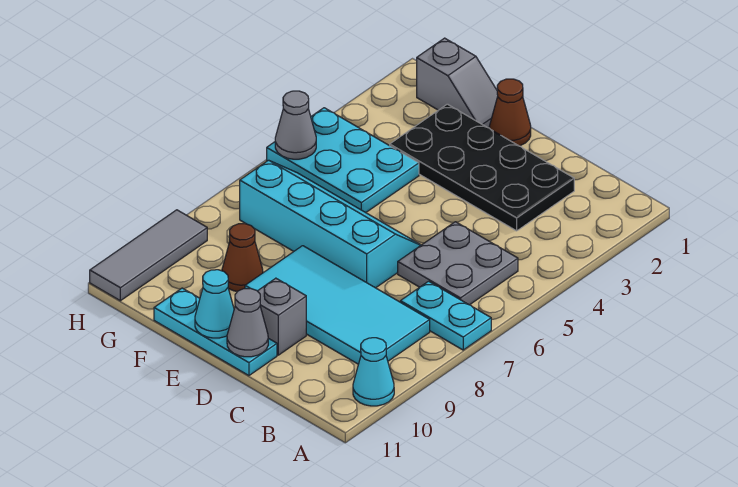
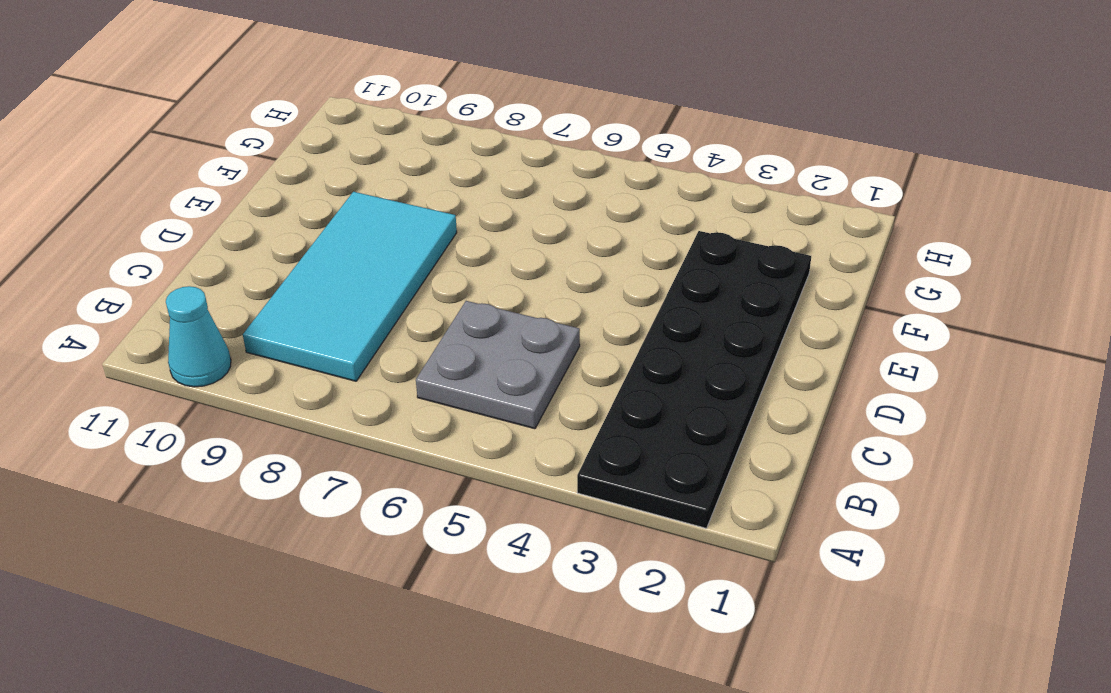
black plate A2:F3 level 1 -> black plate C2:F3 level 1
none -> cyan plate A7:B7 level 1
none -> cyan slope D6:G7 level 1 top 7
none -> grey brick D10 level 1

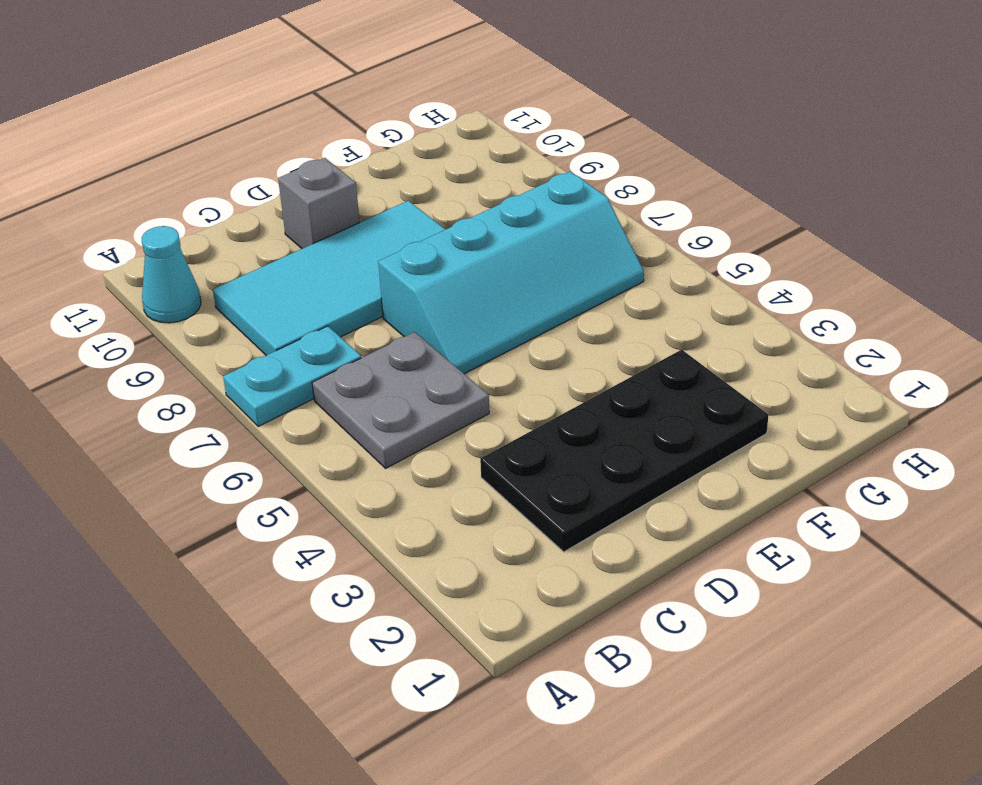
none -> cyan plate D11:F11 level 1
none -> brown cone E1 level 1
none -> grey slope F1:G1 level 1 top G

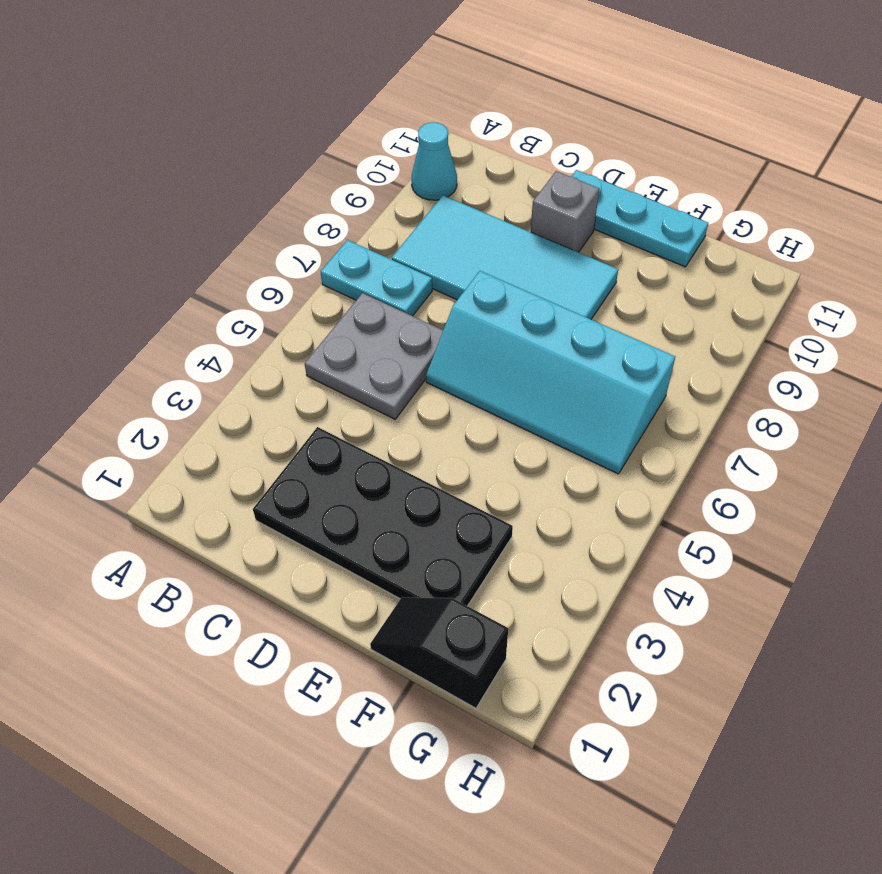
black slope F1:G1 level 1 top G -> grey slope F1:G1 level 1 top G
none -> brown cone E1 level 1
none -> cyan plate F4:H5 level 1
none -> brown cone F9 level 1

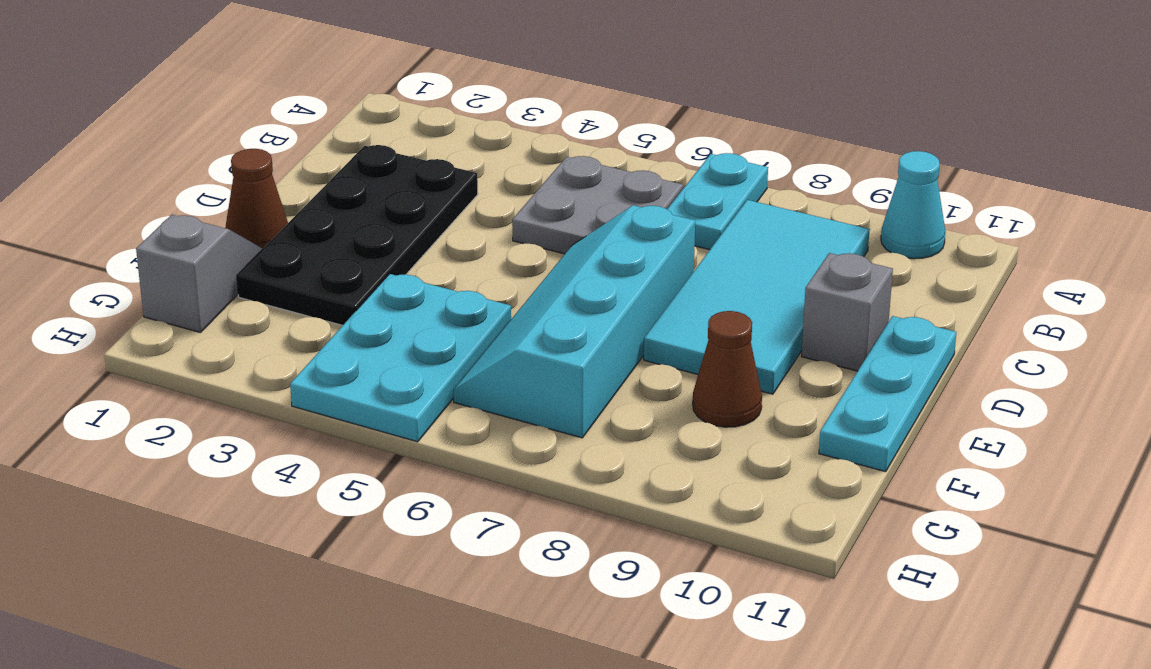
none -> grey tile H9:H11 level 1
none -> grey cone D11 level 2
none -> cyan cone E11 level 2

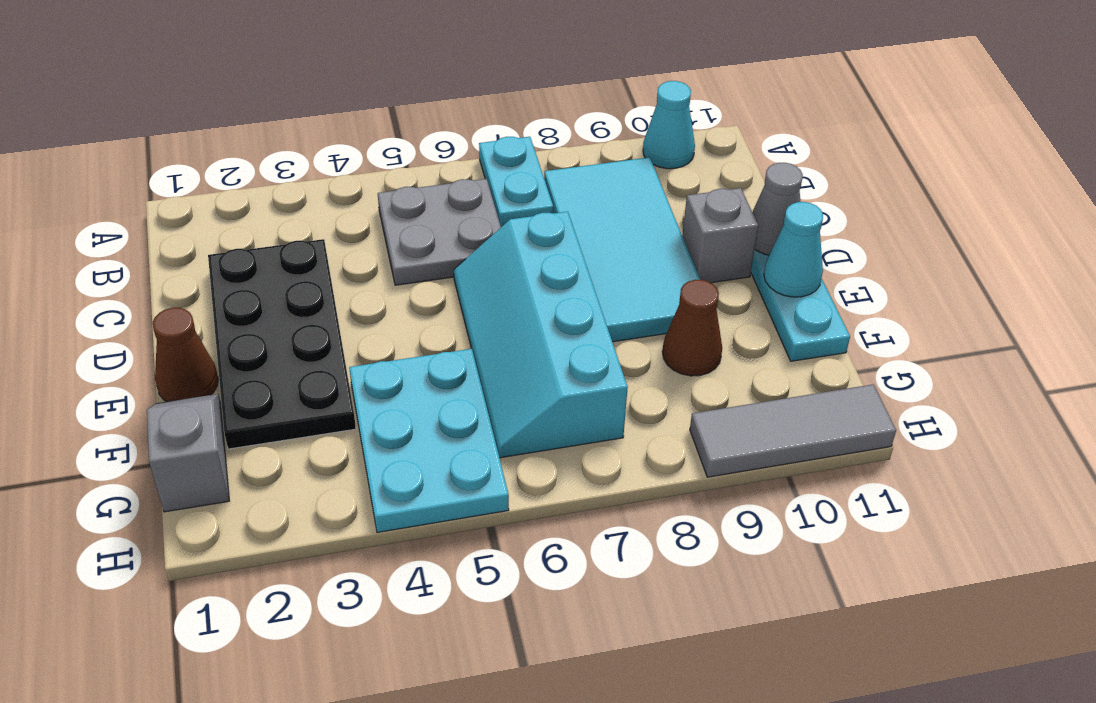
none -> grey cone H5 level 2

